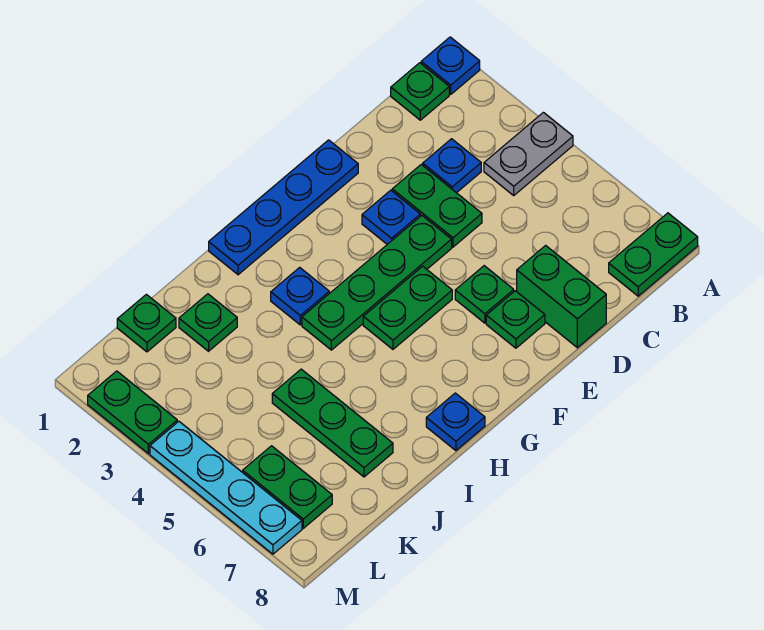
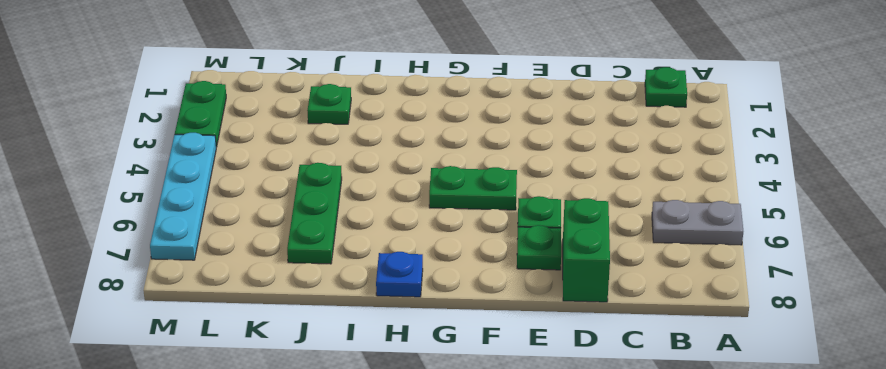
grey plate A6:B6 level 1 -> grey plate A4:B4 level 1
none -> blue plate A1 level 1
none -> green plate A8:B8 level 1
none -> blue plate C3 level 1

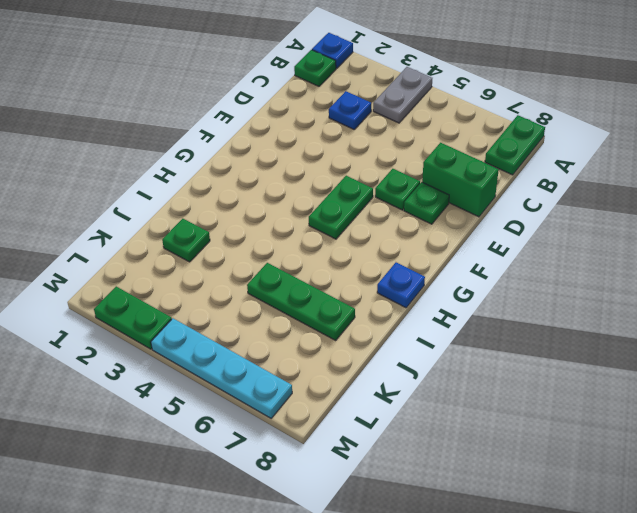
none -> green plate D3:D4 level 1
none -> blue plate E1:H1 level 1
none -> blue plate E3 level 1

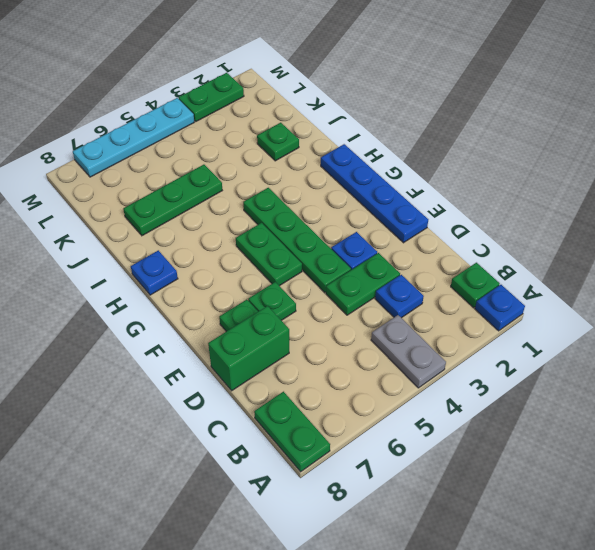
none -> blue plate H3 level 1
none -> green plate K1 level 1
none -> green plate L6:L7 level 1

